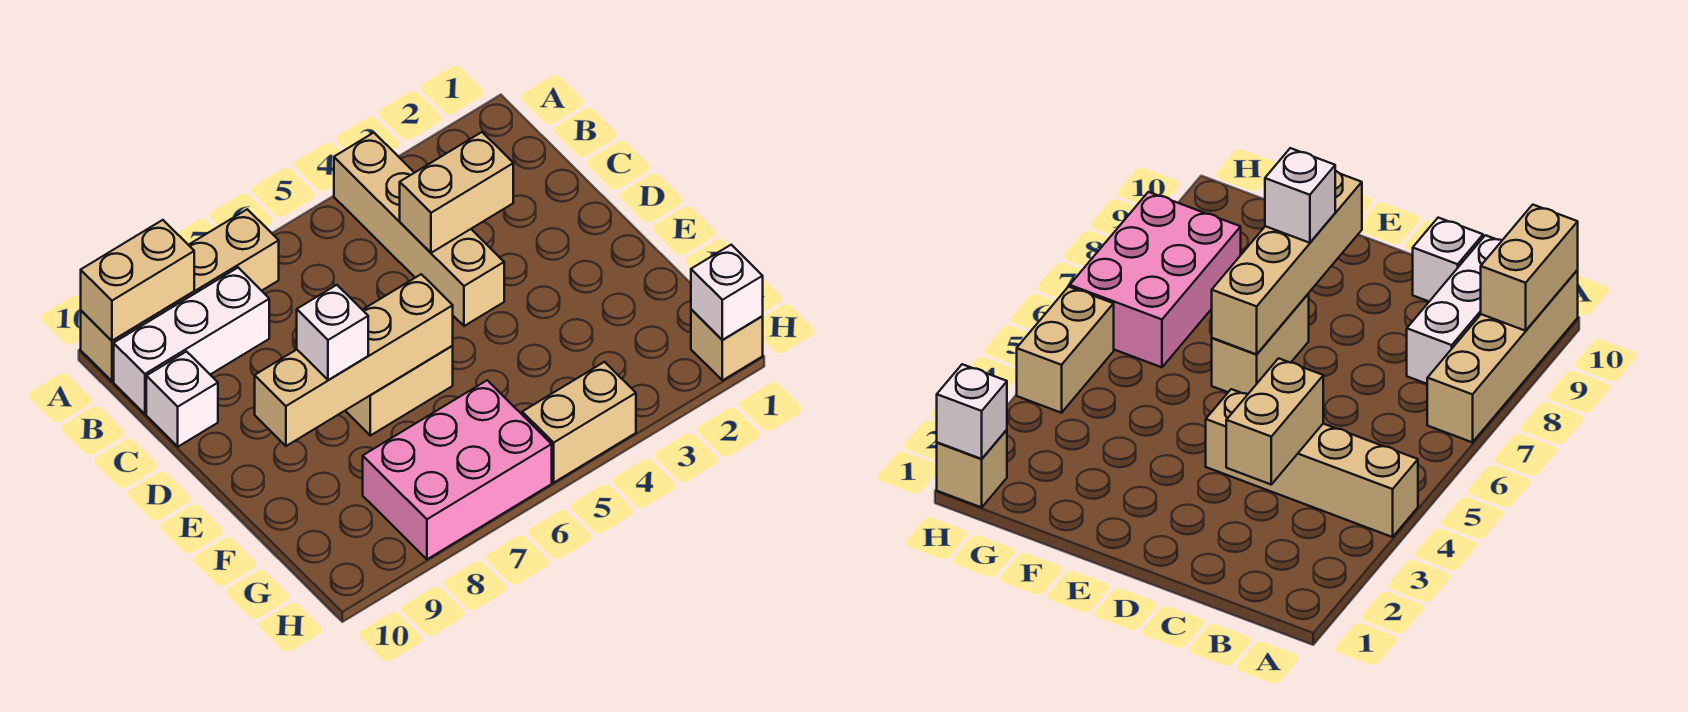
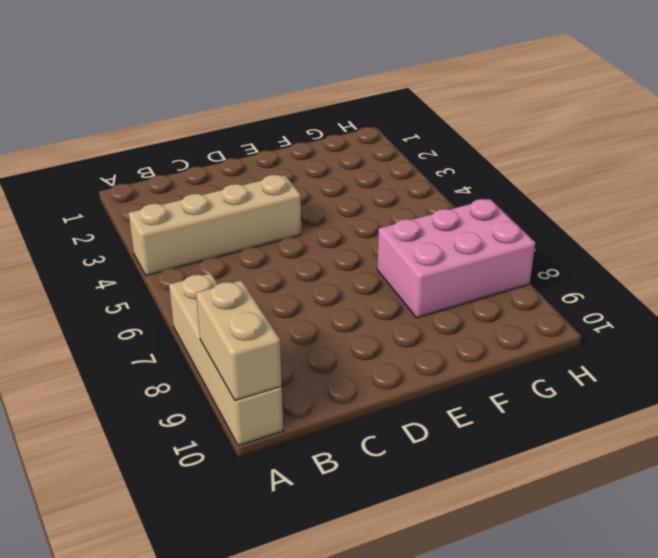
pink brick F7:H8 level 1 -> pink brick G6:H8 level 1
none -> white brick B8:B10 level 1
none -> white brick C10 level 1
none -> tan brick E6:E7 level 1

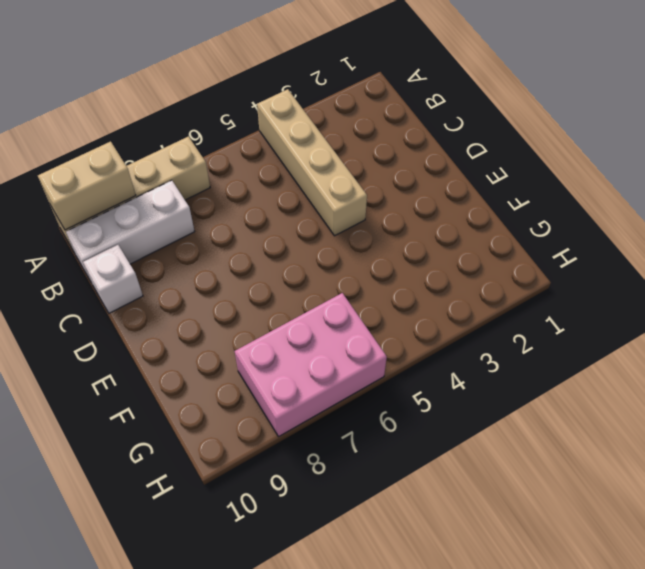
none -> tan brick E6:E7 level 1
none -> tan brick H1 level 1
none -> tan brick H4:H5 level 1

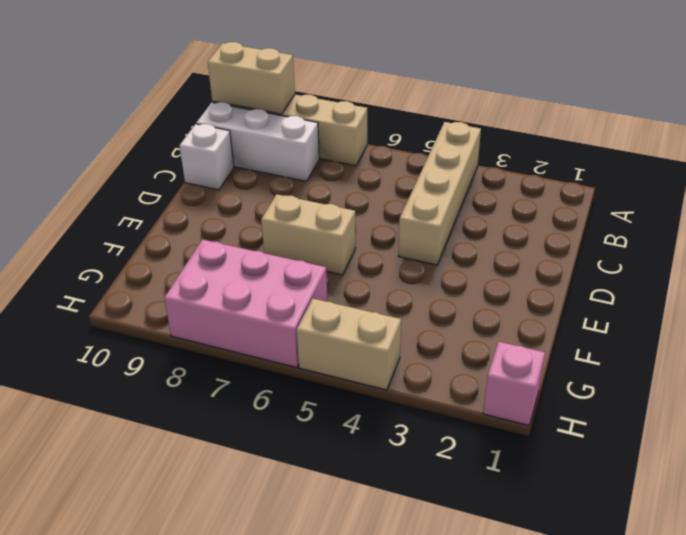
pink brick H1 level 1 -> tan brick H1 level 1
none -> tan brick C3:C4 level 2
none -> tan brick E6:E9 level 2
none -> white brick H1 level 2

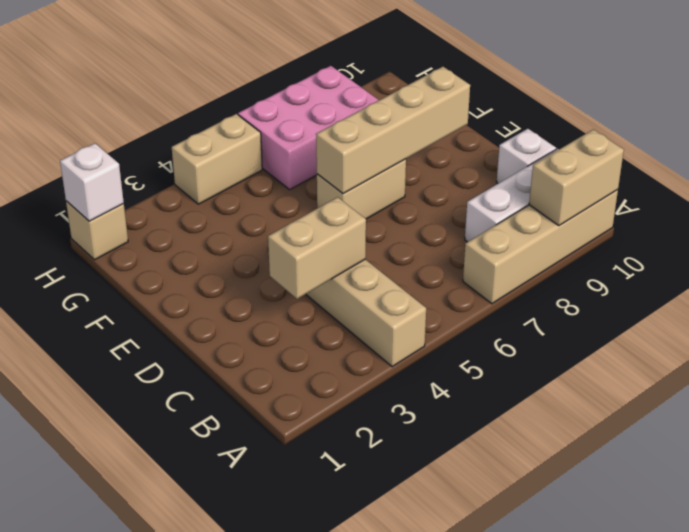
none -> white brick E8 level 3

